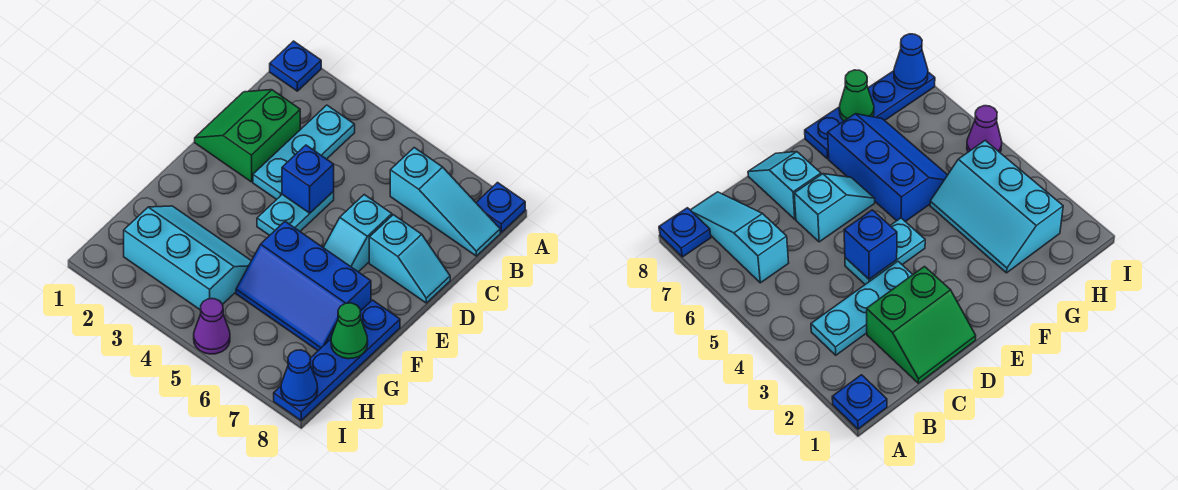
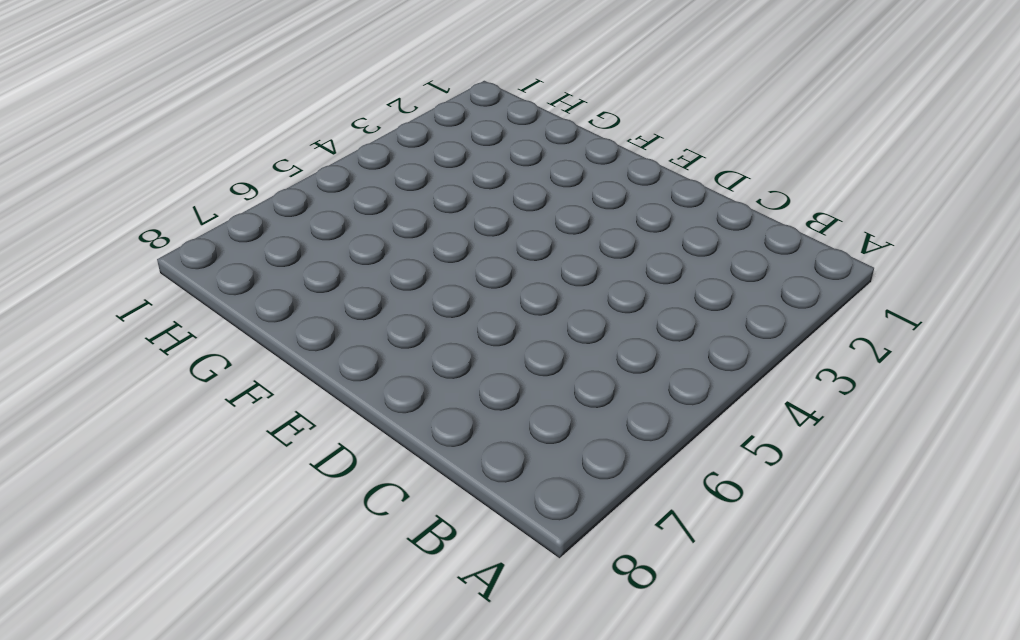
none -> blue plate A1 level 1
none -> blue plate A8 level 1
none -> cyan plate B3:D3 level 1

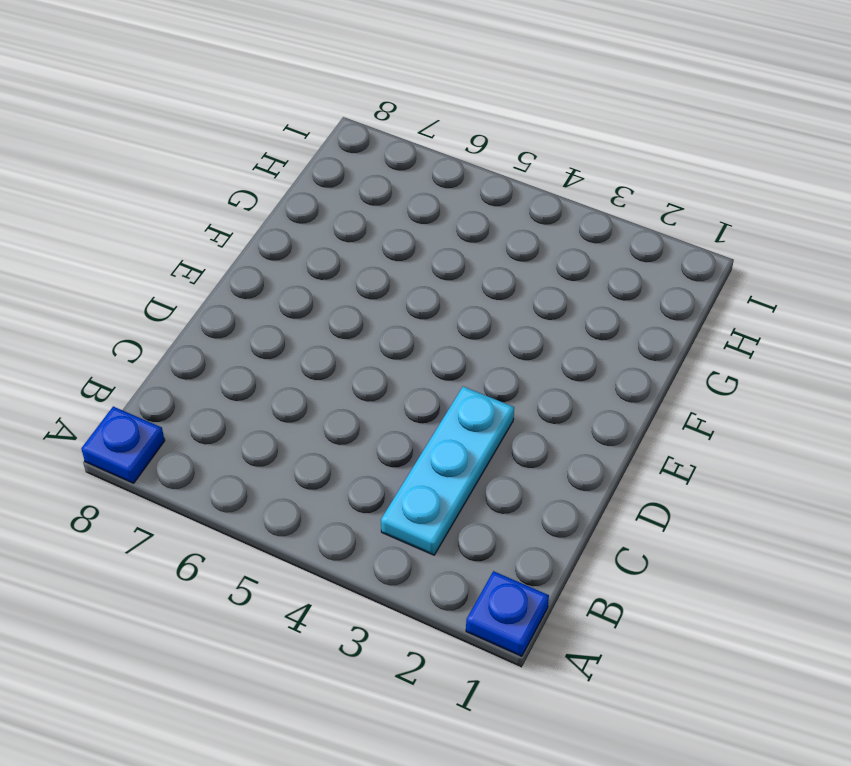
none -> cyan slope B6:B8 level 1 top 6
none -> green slope C1:D2 level 1 top 2
none -> cyan plate D4:E4 level 1

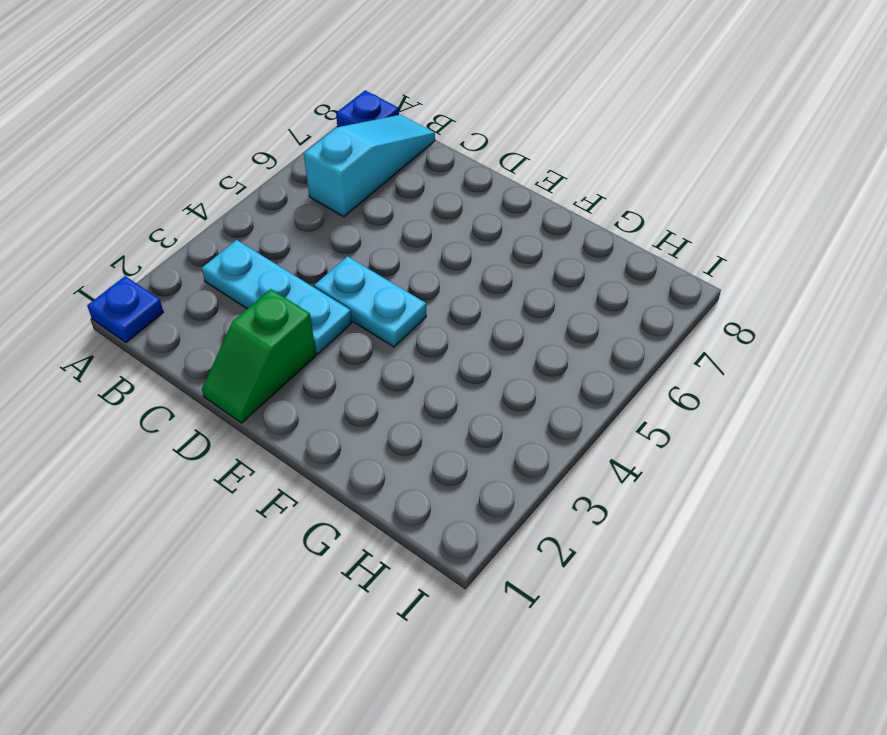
green slope D1:D2 level 1 top 2 -> green slope C1:D2 level 1 top 2
none -> cyan slope D6:E6 level 1 top D
none -> cyan slope D7:D8 level 1 top 7
none -> blue slope F5:G7 level 1 top F

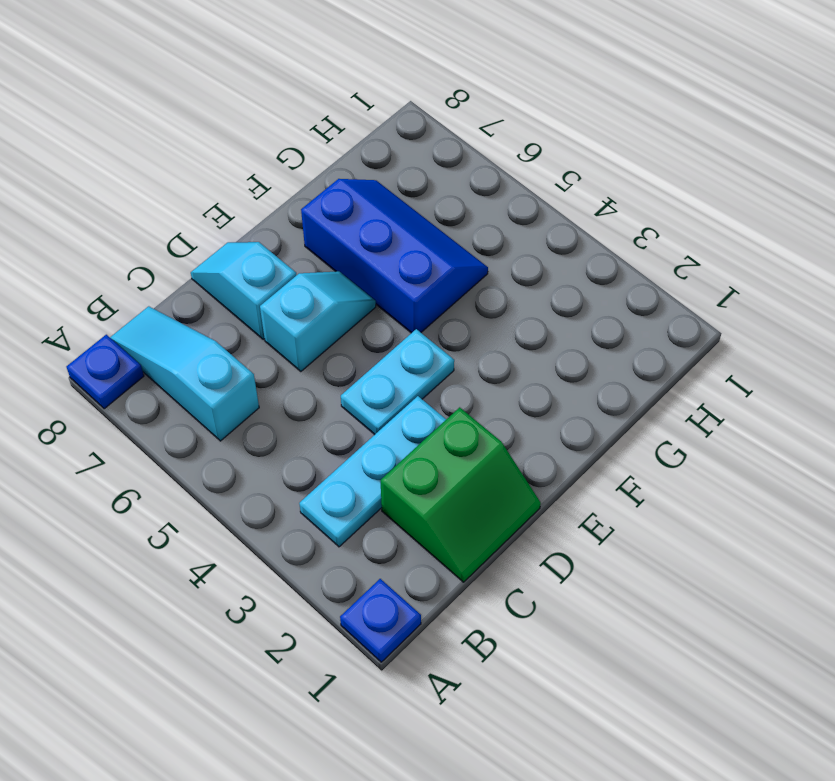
none -> blue plate F8:I8 level 1
none -> cyan slope G2:H4 level 1 top H
none -> purple cone I5 level 1

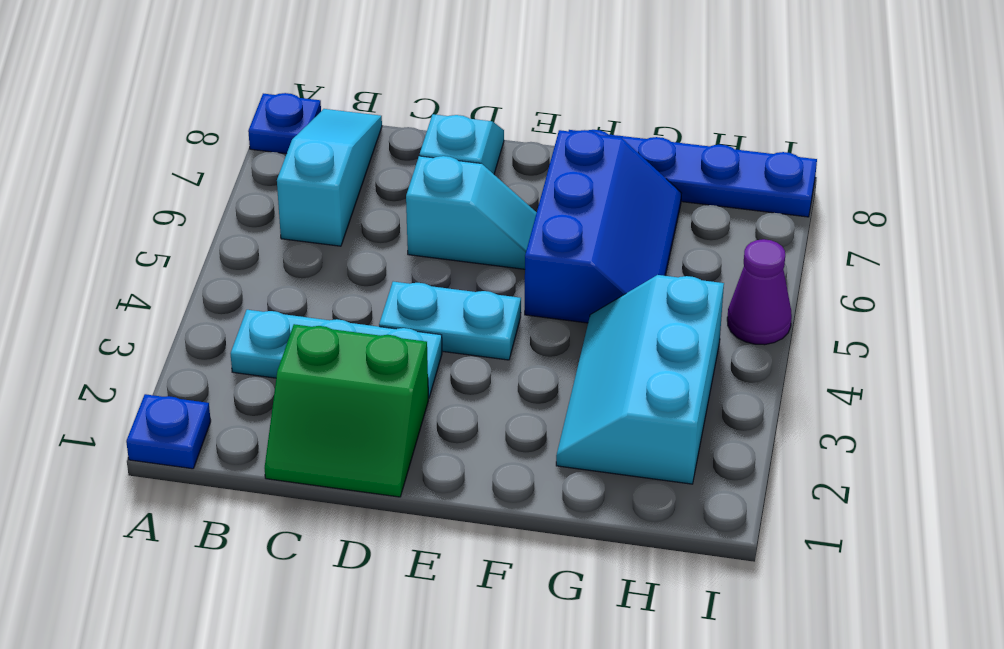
none -> blue brick D4 level 2
none -> green cone G8 level 2
none -> blue cone I8 level 2

